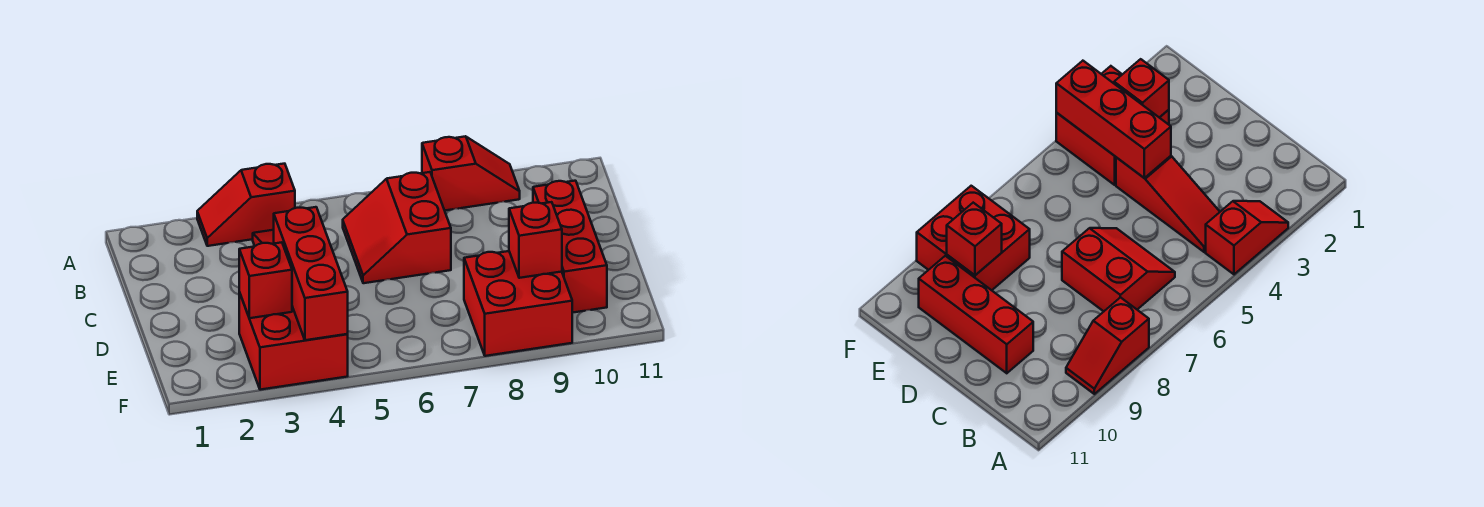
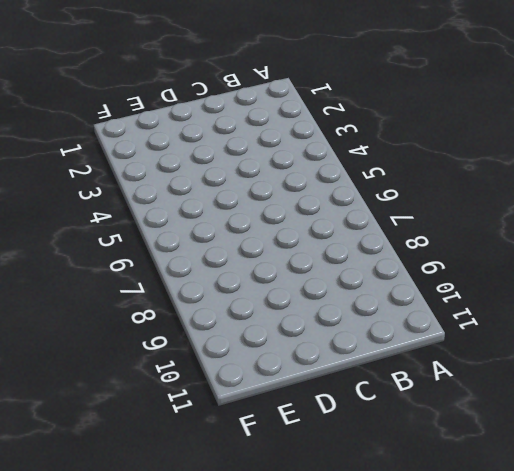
none -> red slope A3:A4 level 1 top 4
none -> red slope A8:A9 level 1 top 8

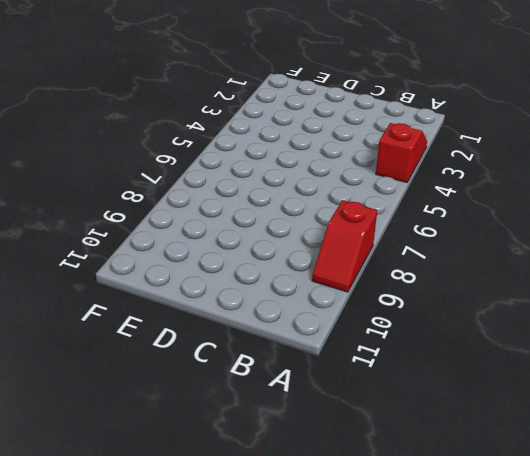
none -> red slope B4:D4 level 1 top D
none -> red slope B6:C7 level 1 top 7

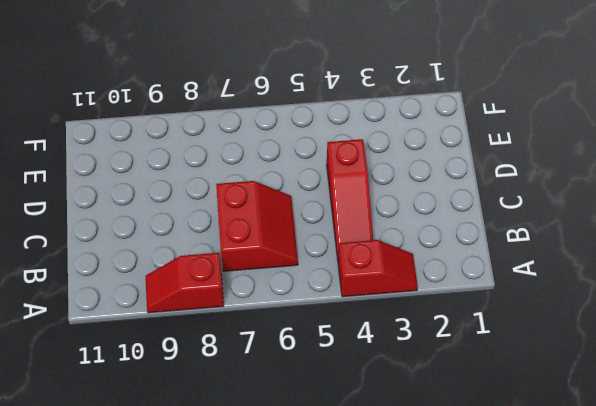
none -> red brick C10:E10 level 1
none -> red brick E3:F4 level 1

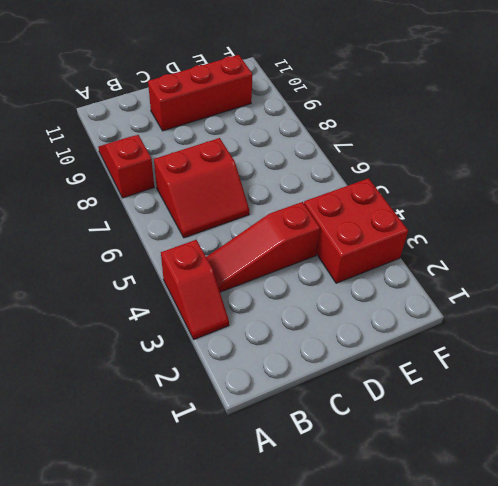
none -> red brick E8:F9 level 1
none -> red brick D4:F4 level 2

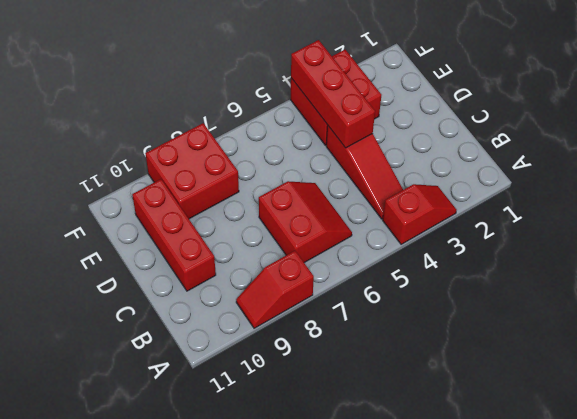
none -> red brick E3 level 2
none -> red brick E9 level 2

